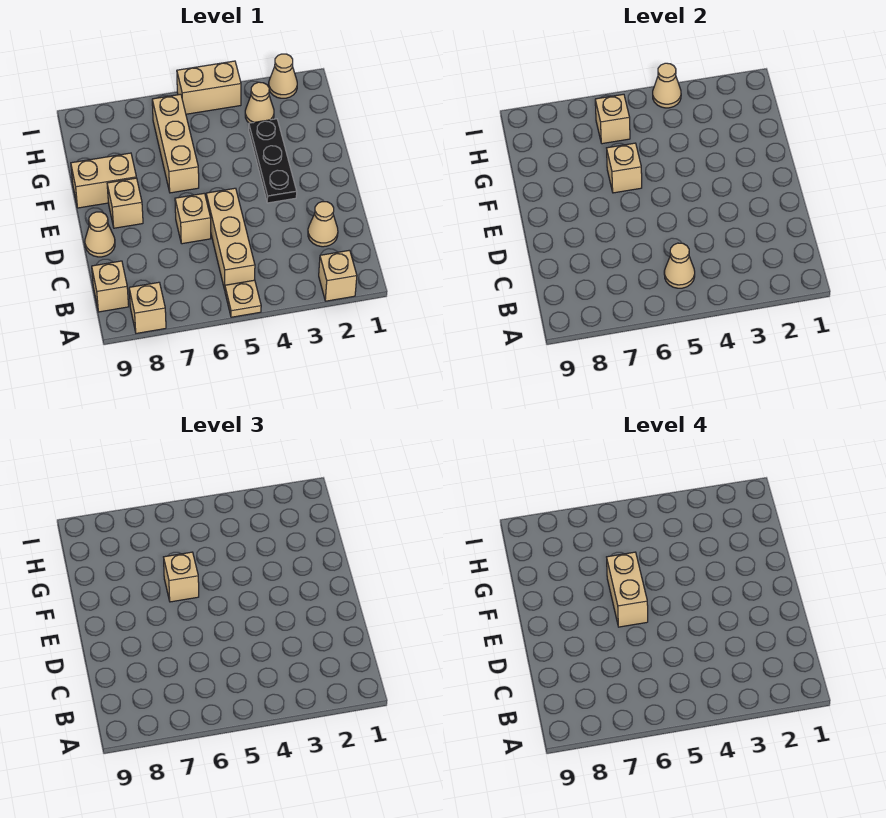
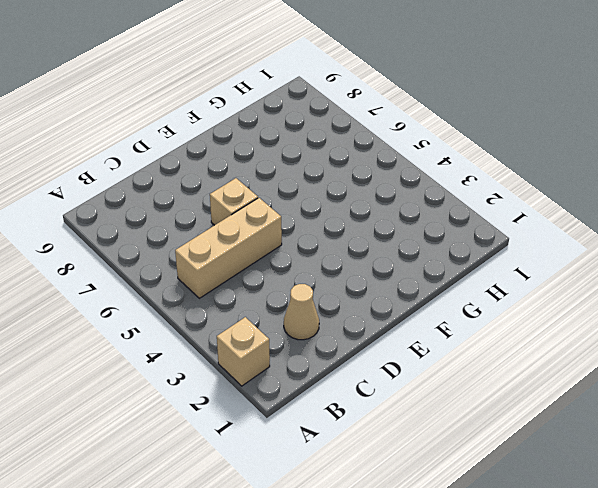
none -> tan plate A5 level 1
none -> tan brick A8 level 1
none -> tan brick B9 level 1

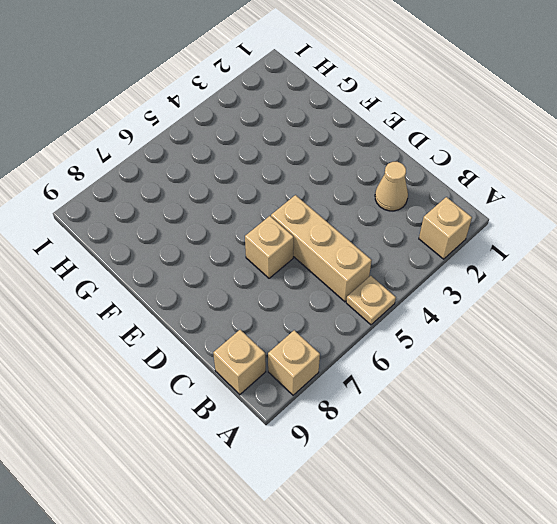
none -> tan cone D9 level 1
none -> black plate E3:G3 level 1
none -> tan brick E8 level 1

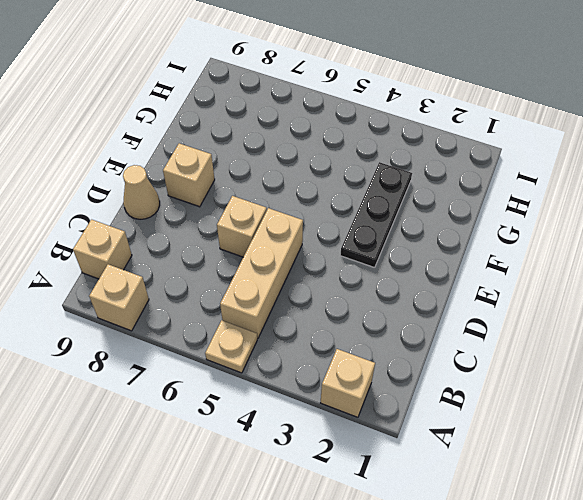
none -> tan cone C2 level 1
none -> tan brick F6:H6 level 1
none -> tan brick F8:F9 level 1

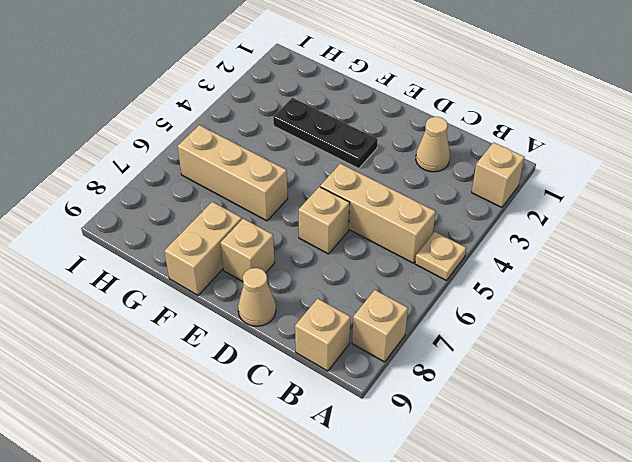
none -> tan cone H3 level 1
none -> tan cone I2 level 1
none -> tan brick I4:I5 level 1

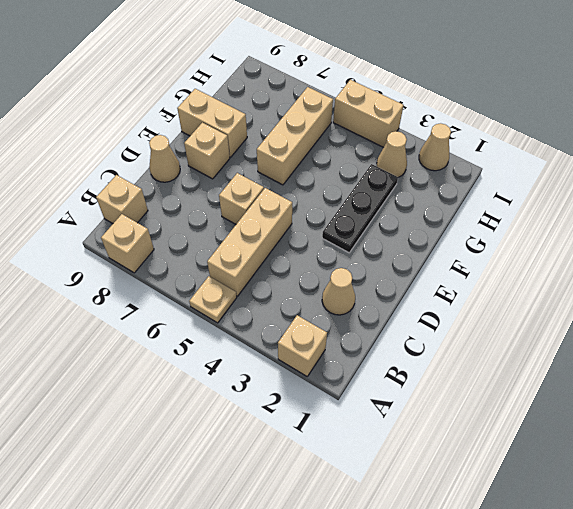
none -> tan cone B5 level 2
none -> tan brick F6 level 2
none -> tan brick H6 level 2

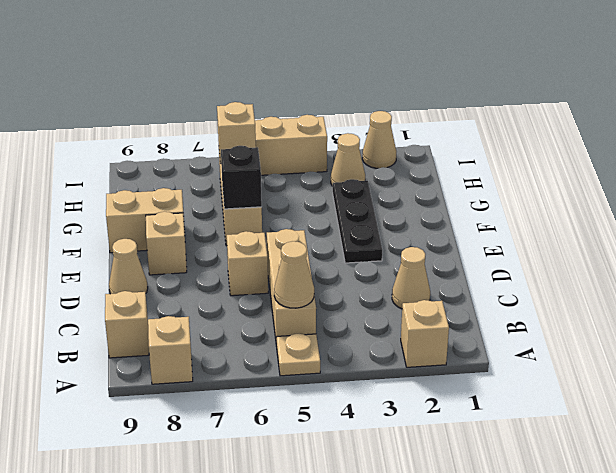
black brick F6 level 2 -> tan brick F6 level 2
none -> tan cone I4 level 2
none -> tan brick F6 level 3
none -> tan brick E6:F6 level 4

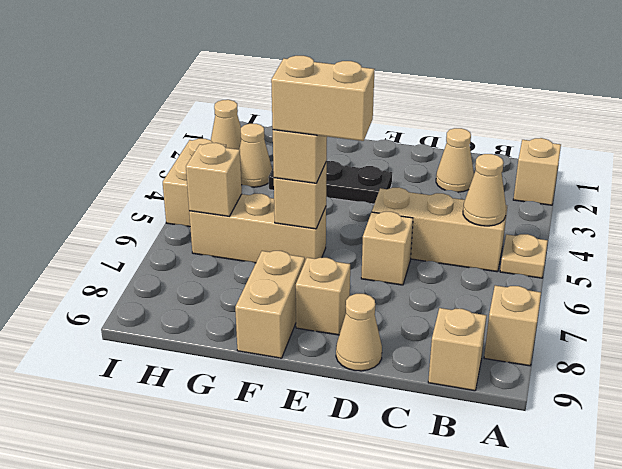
none -> tan cone I4 level 2

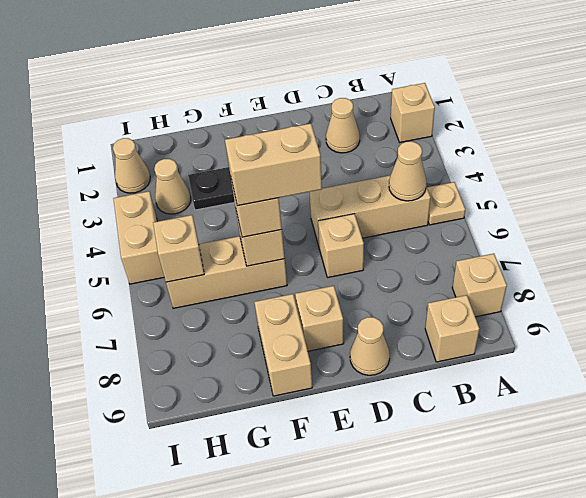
none -> tan cone I4 level 2

